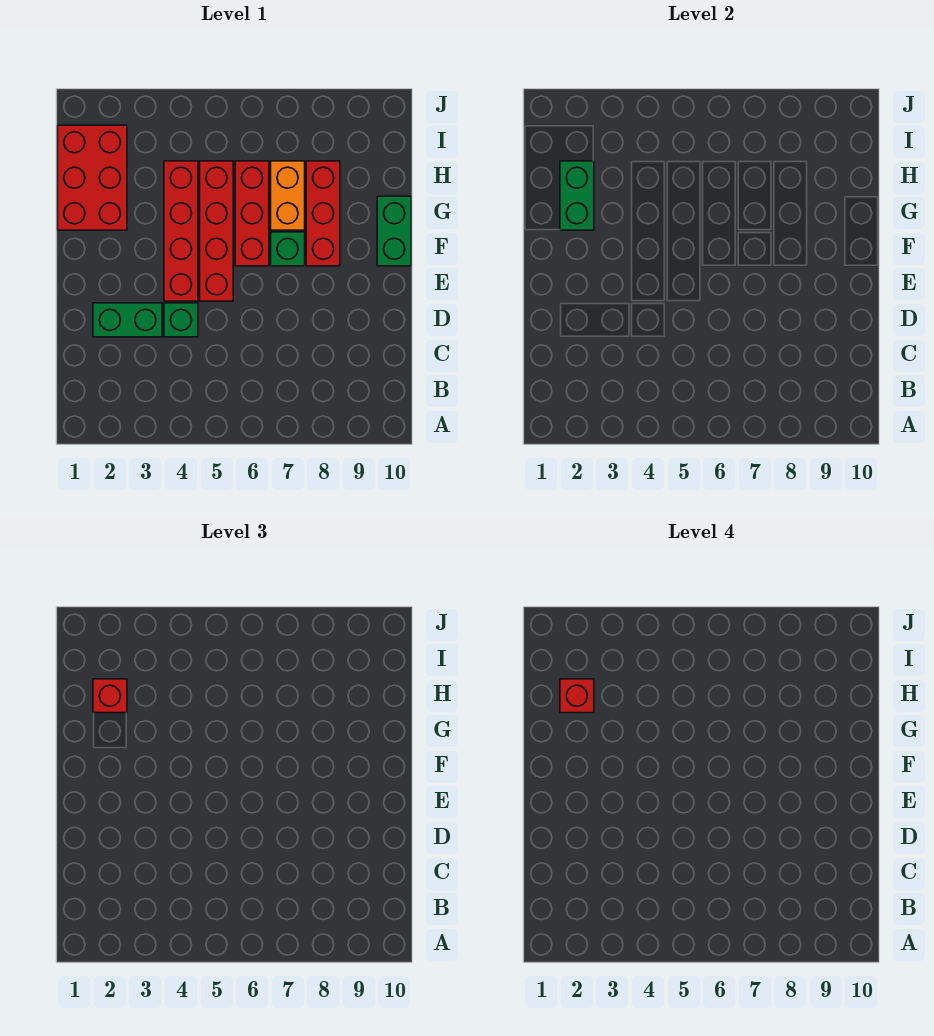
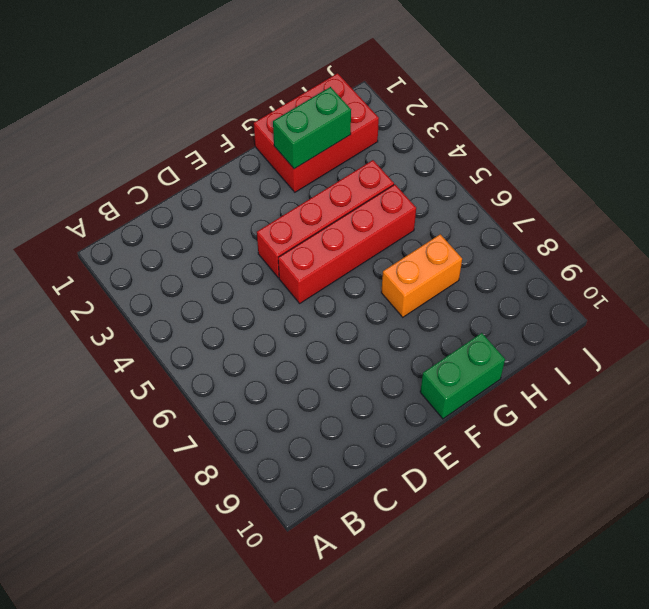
none -> green brick D2:D3 level 1
none -> green brick D4 level 1
none -> red brick F6:H6 level 1

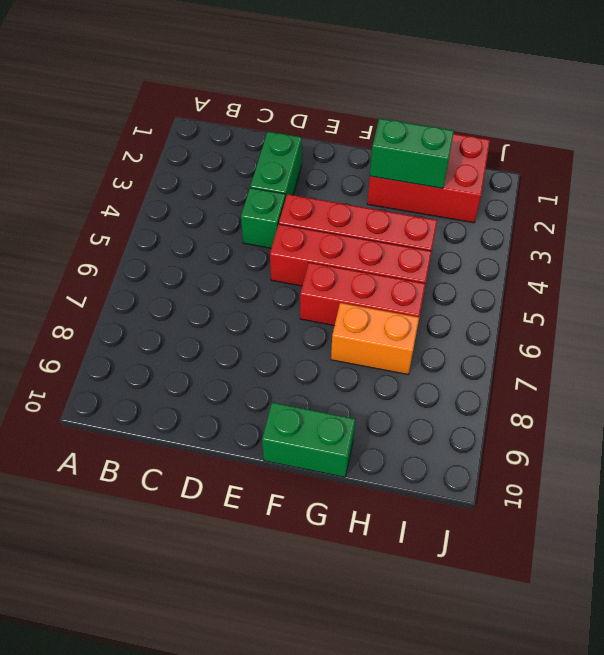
none -> green brick F7 level 1
none -> red brick F8:H8 level 1
none -> red brick H2 level 3

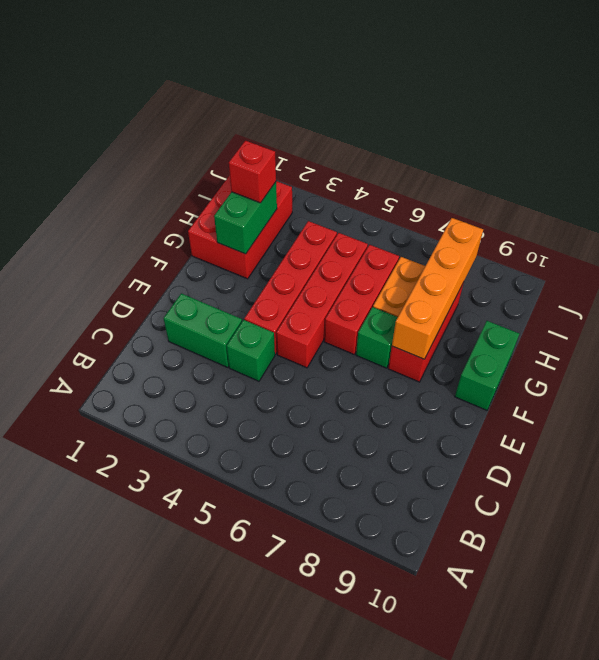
orange brick F8:I8 level 2 -> none
none -> red brick H2 level 4

